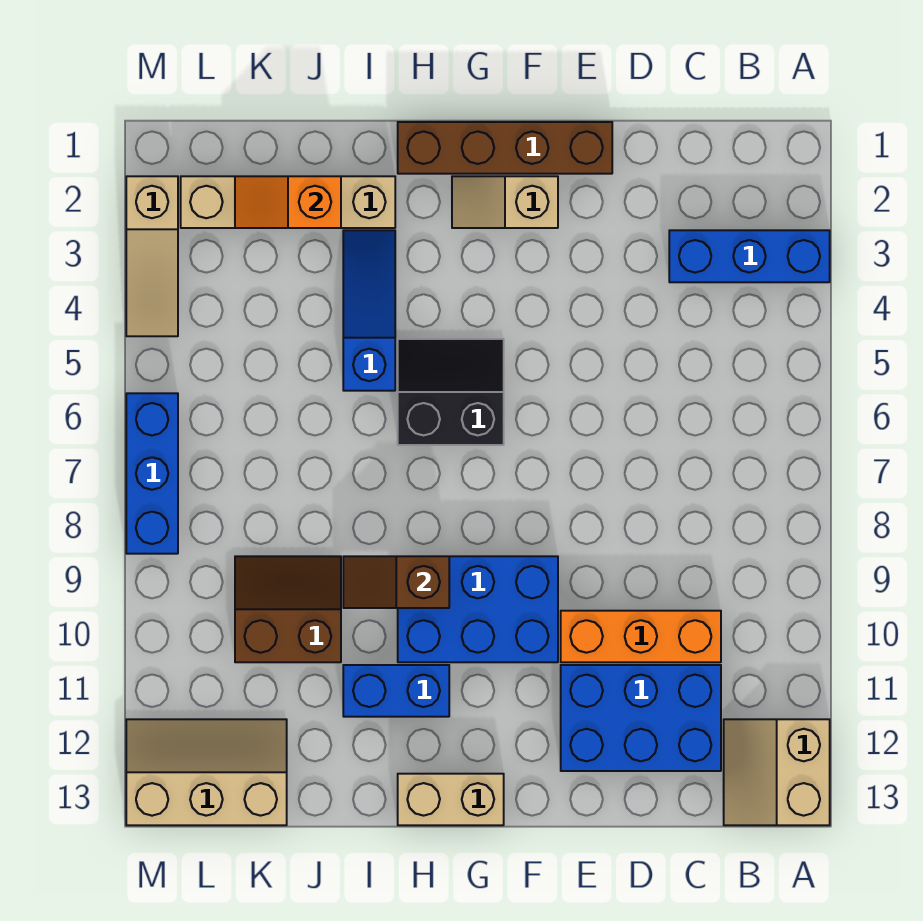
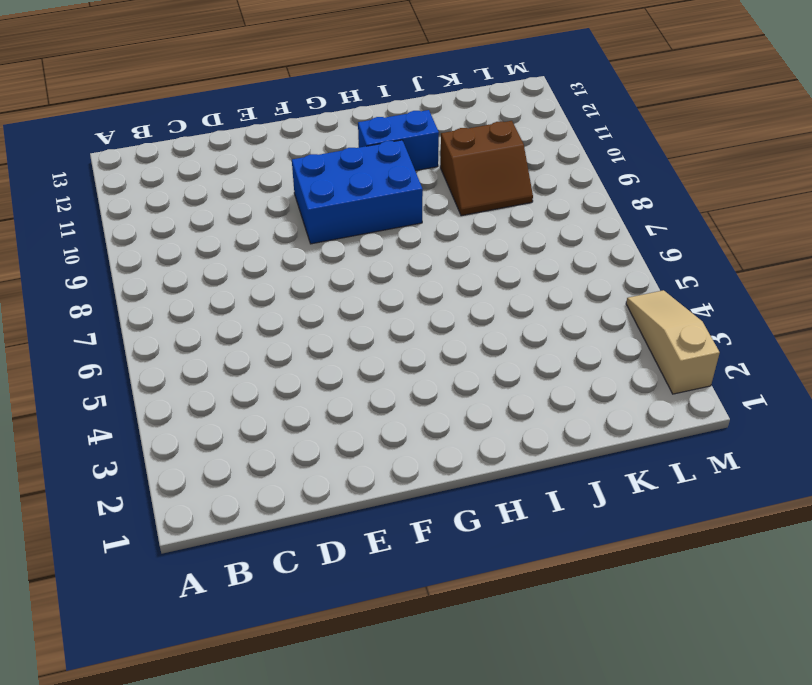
none -> blue brick A3:C3 level 1
none -> tan slope A12:B13 level 1 top A
none -> orange brick C10:E10 level 1

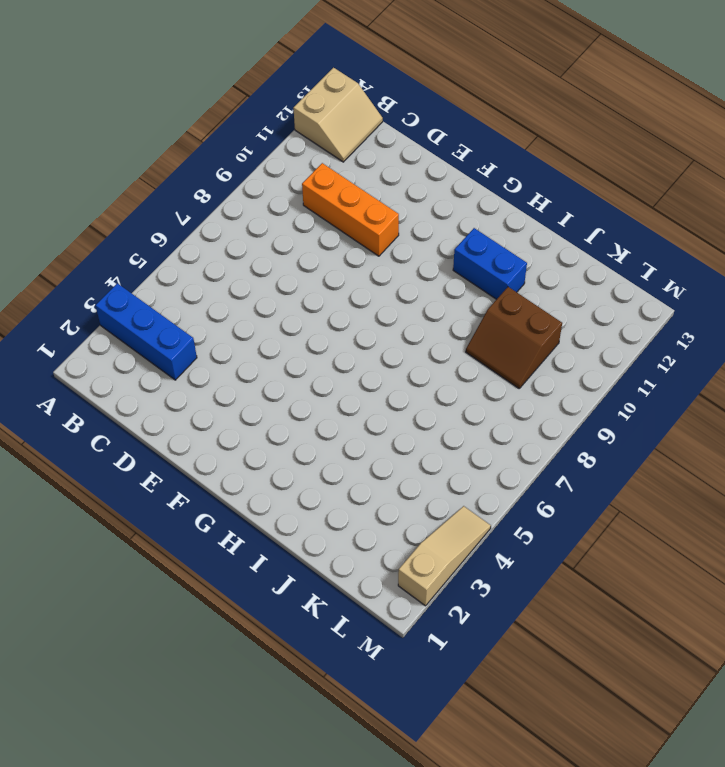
none -> blue brick C11:E12 level 1
none -> brown brick E1:H1 level 1
none -> tan slope F2:G2 level 1 top F

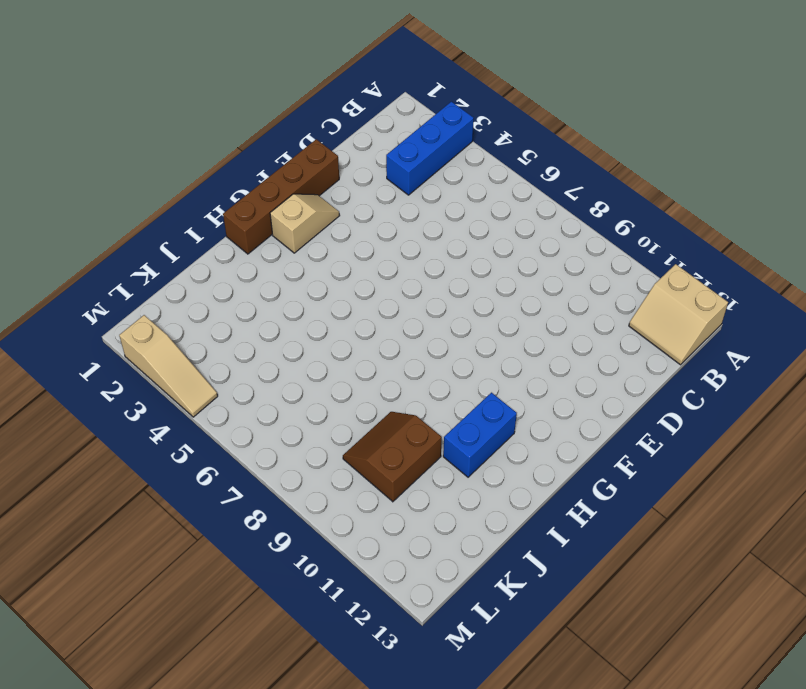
tan slope F2:G2 level 1 top G -> tan slope F2:G2 level 1 top F
none -> orange brick C10:E10 level 1
none -> blue brick C11:E12 level 1
none -> blue brick F9:H10 level 1

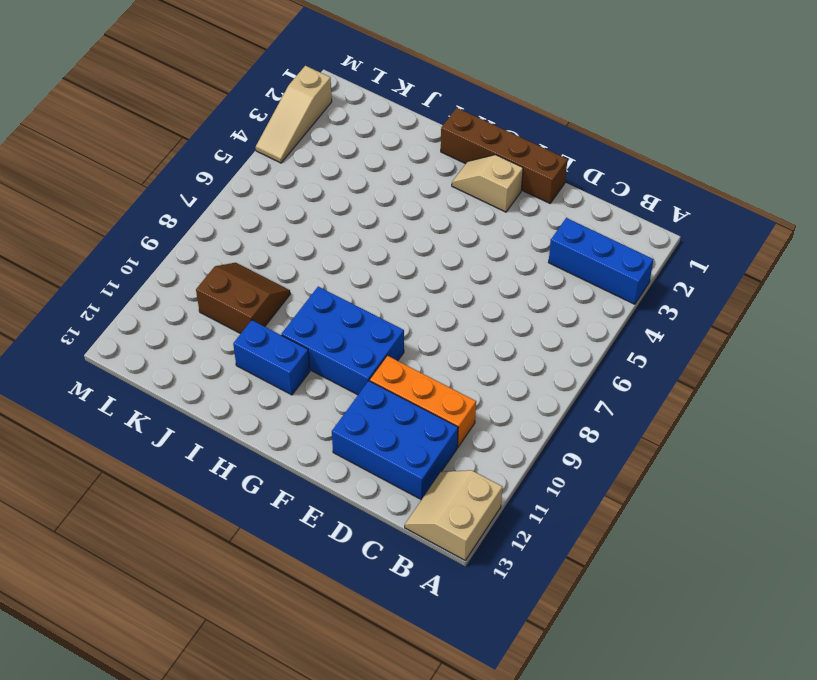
none -> black slope G5:H6 level 1 top 6
none -> tan brick G13:H13 level 1
none -> tan brick I2:L2 level 1

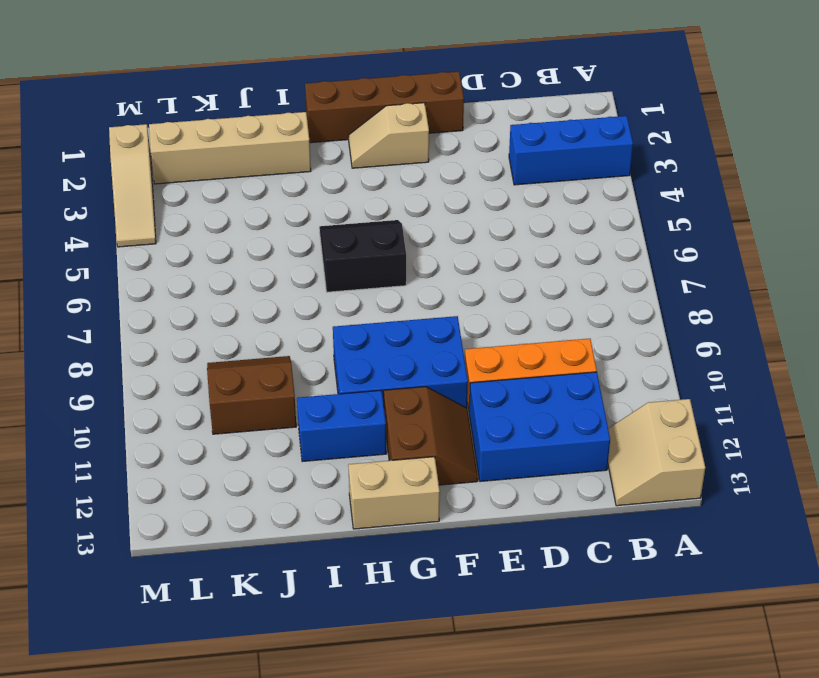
brown slope F11:G12 level 1 top G -> none
none -> blue slope I3:I5 level 1 top 5
none -> tan slope K12:M13 level 1 top 13
none -> blue brick M6:M8 level 1

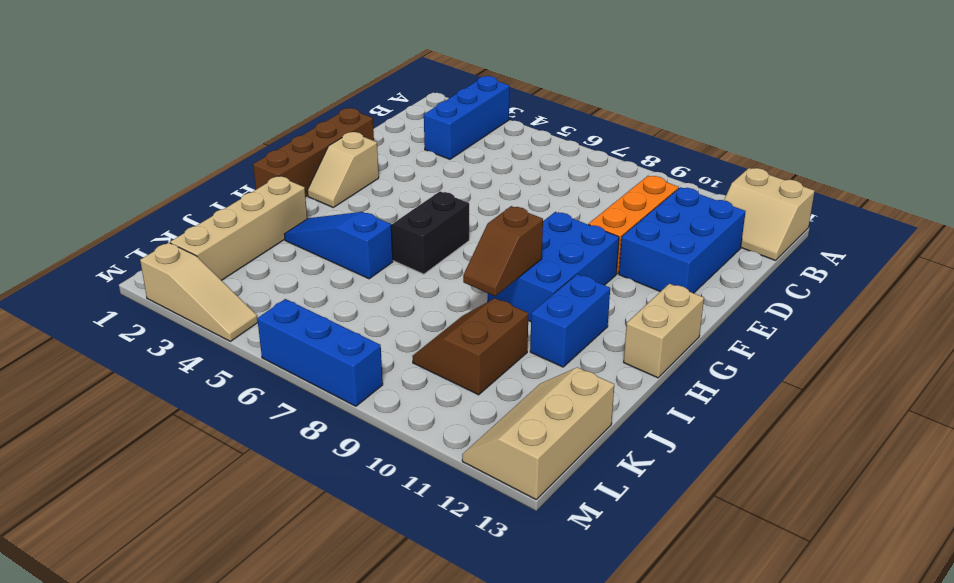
none -> orange slope J2:K2 level 2 top J

